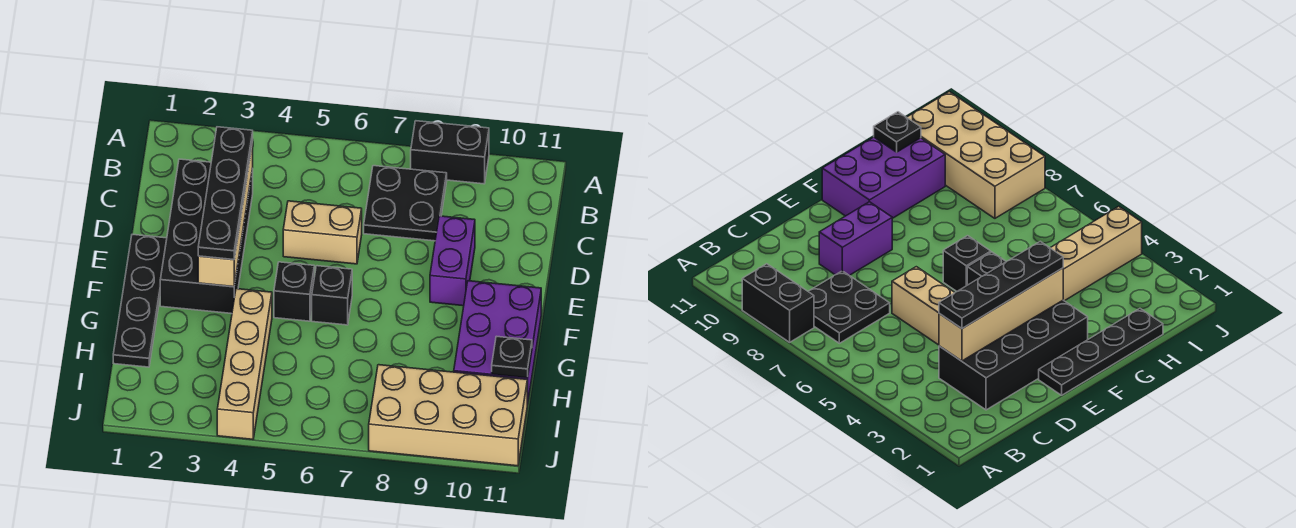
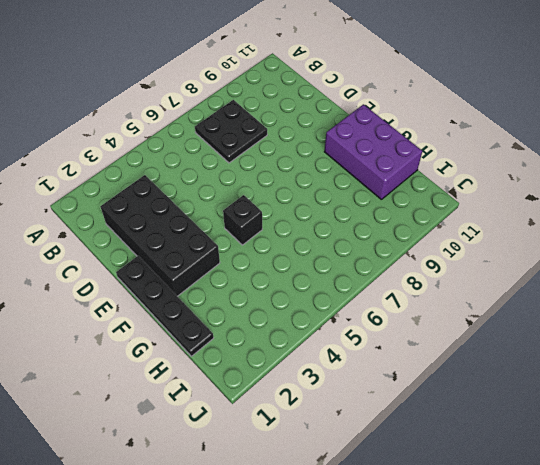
none -> black brick A8:A9 level 1
none -> tan brick D5:D6 level 1
none -> purple brick D9:E9 level 1

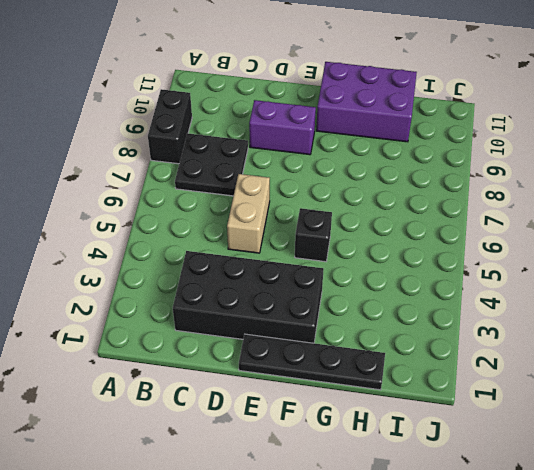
none -> black brick F6 level 1
none -> tan brick G4:J4 level 1
none -> tan brick I8:J11 level 1

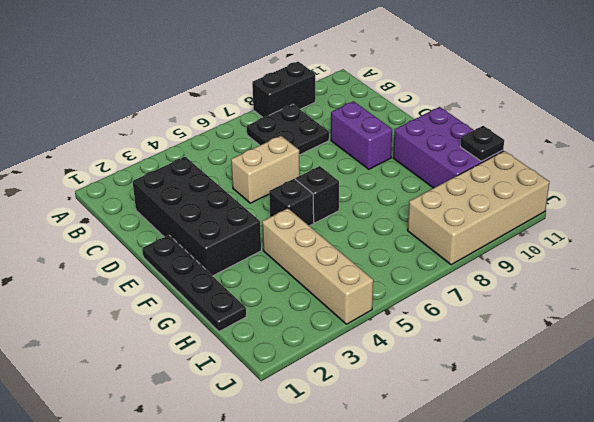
none -> tan brick C3:F3 level 2
none -> black plate C3:F3 level 3

